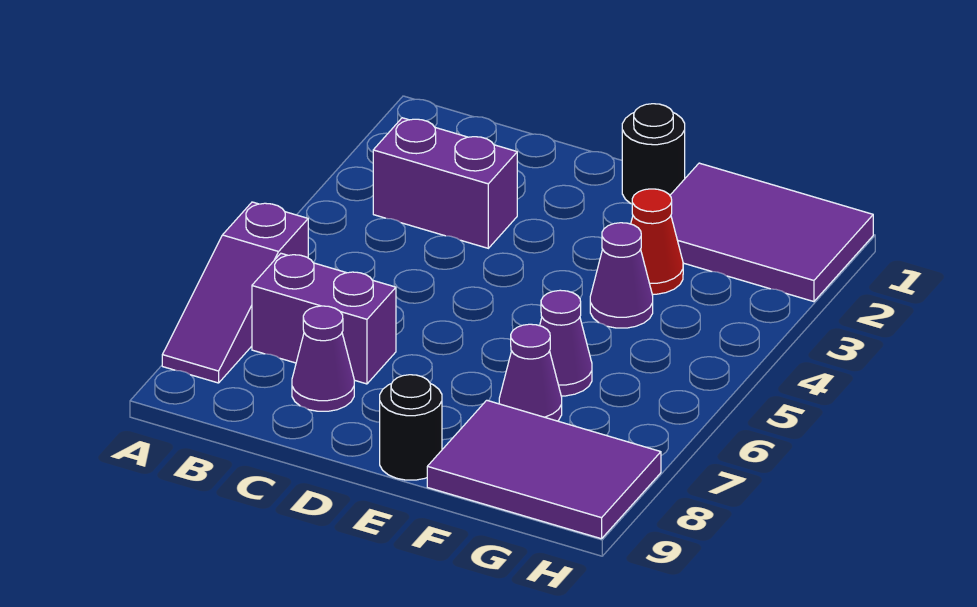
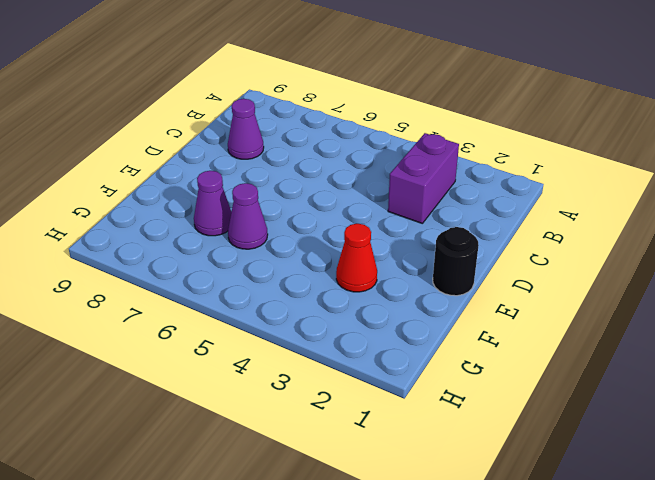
none -> purple slope A6:A8 level 1 top 6
none -> purple brick B7:C7 level 1
none -> black round brick E9 level 1

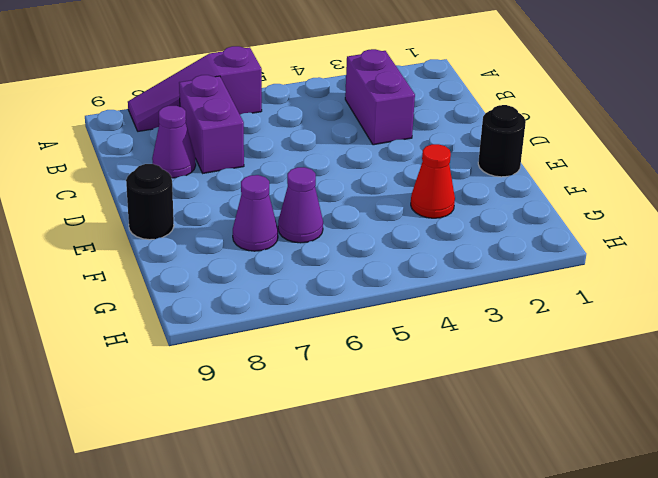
none -> purple tile F1:H2 level 1
none -> purple cone F4 level 1
none -> purple tile F8:H9 level 1

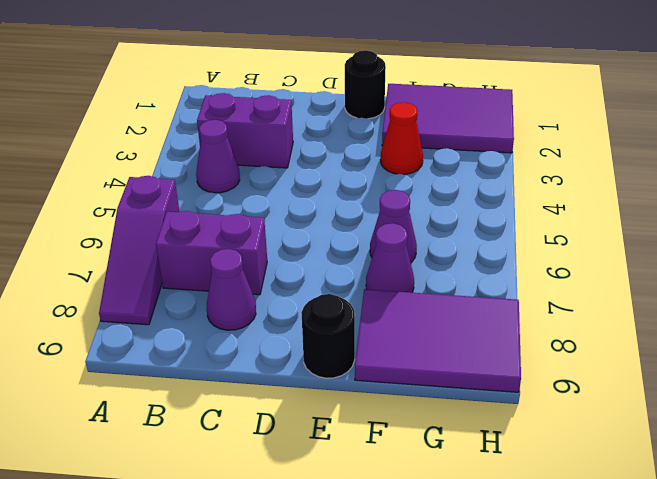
purple cone B4 level 1 -> purple cone F4 level 1

